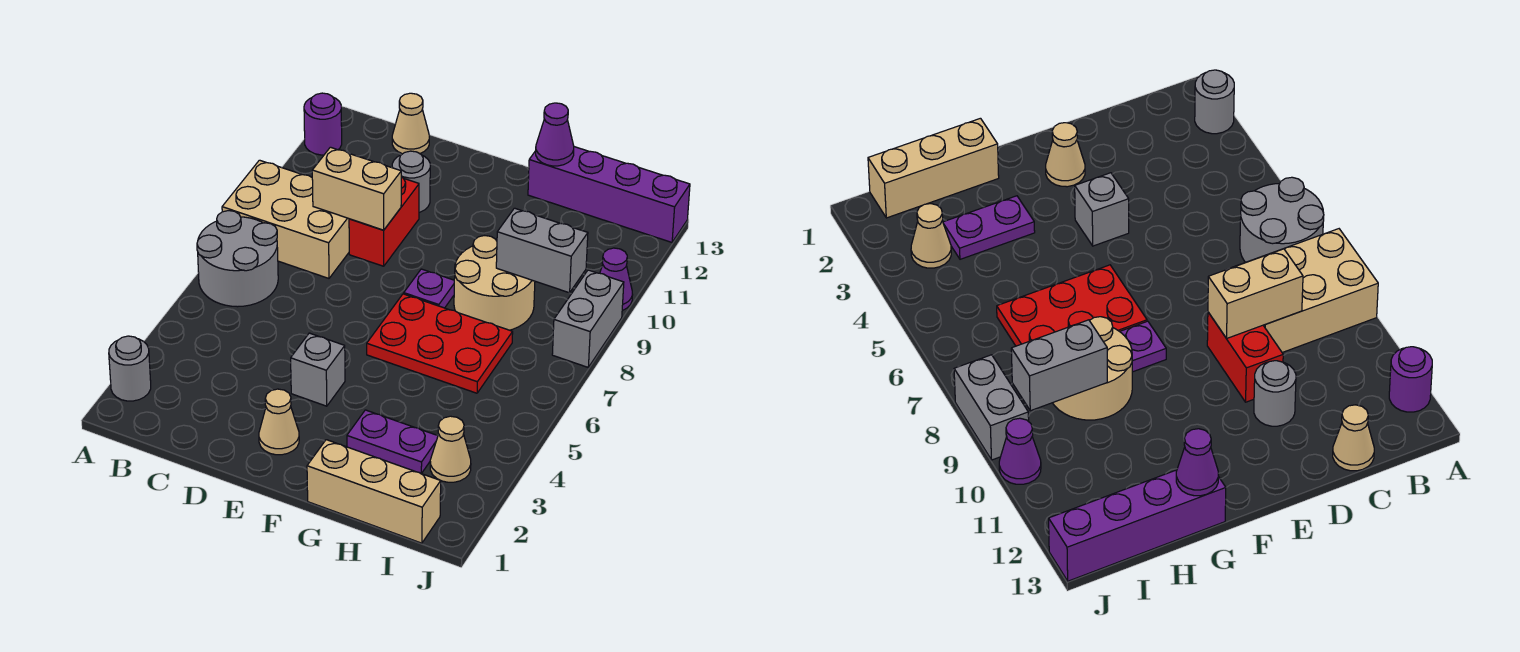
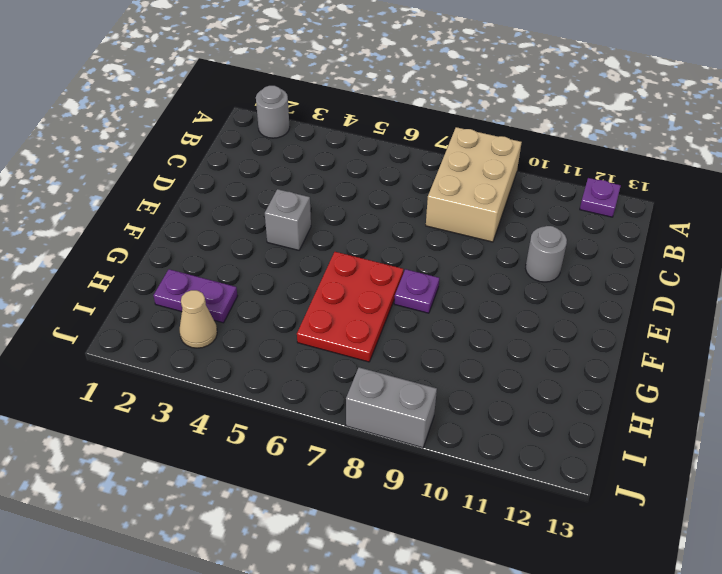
purple plate A12 level 1 -> purple round brick A12 level 1
purple plate H2:H3 level 1 -> purple plate G3:H3 level 1
none -> grey round brick A6:B7 level 1
none -> tan cone C13 level 1
none -> red brick D9:D10 level 1

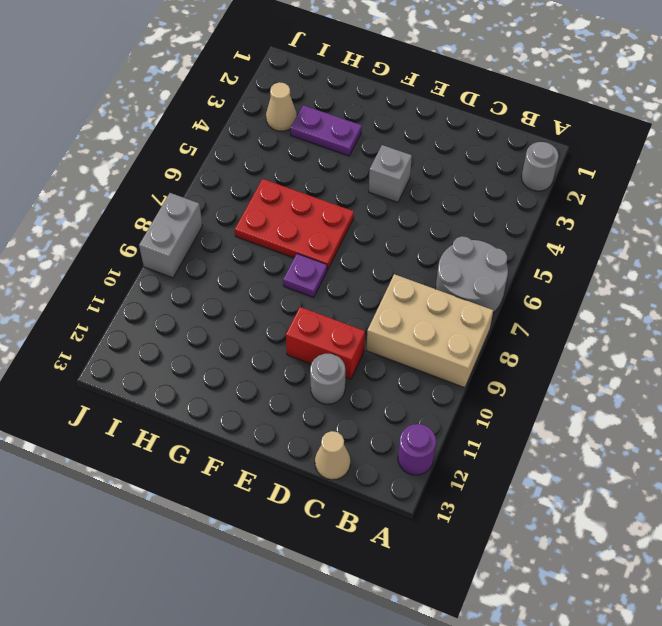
red brick D10:E10 level 1 -> red brick D9:D10 level 1
none -> tan cone E2 level 1
none -> tan brick G1:I1 level 1
none -> tan round brick G8:H9 level 1

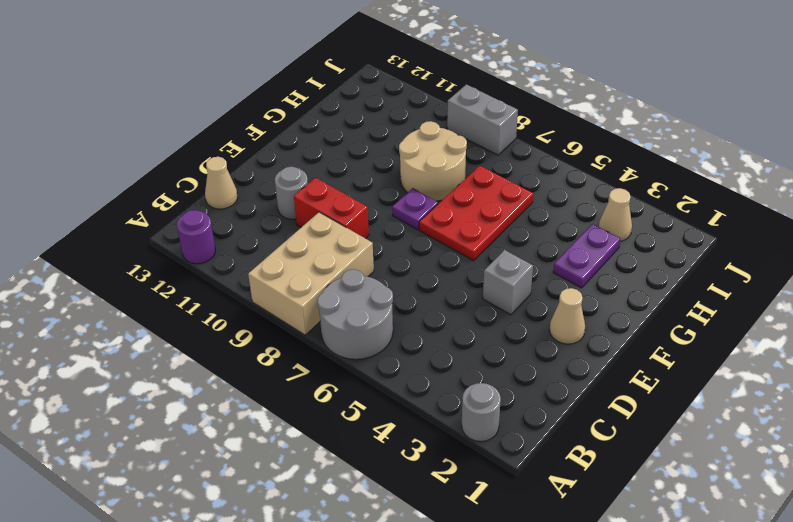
none -> tan brick G1:I1 level 1
none -> purple brick G13:J13 level 1
none -> purple cone J10 level 1

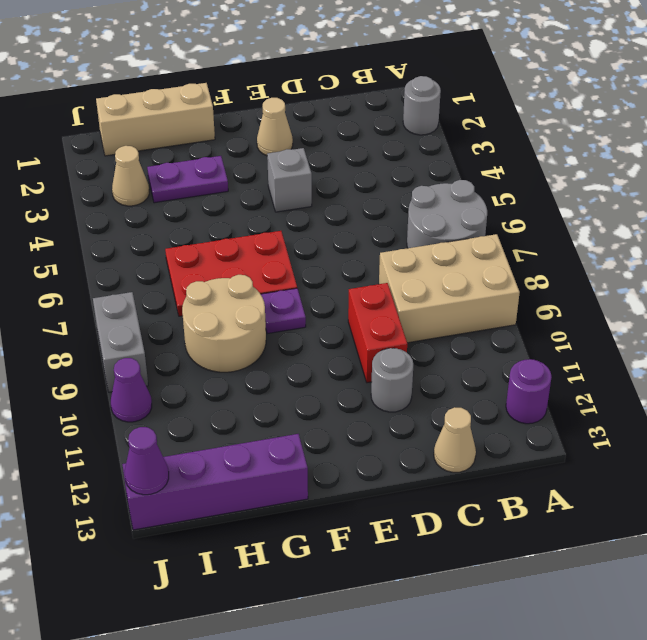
purple cone J13 level 2 -> purple cone G13 level 2
none -> tan brick C9:D9 level 2
none -> grey brick H9:I9 level 2

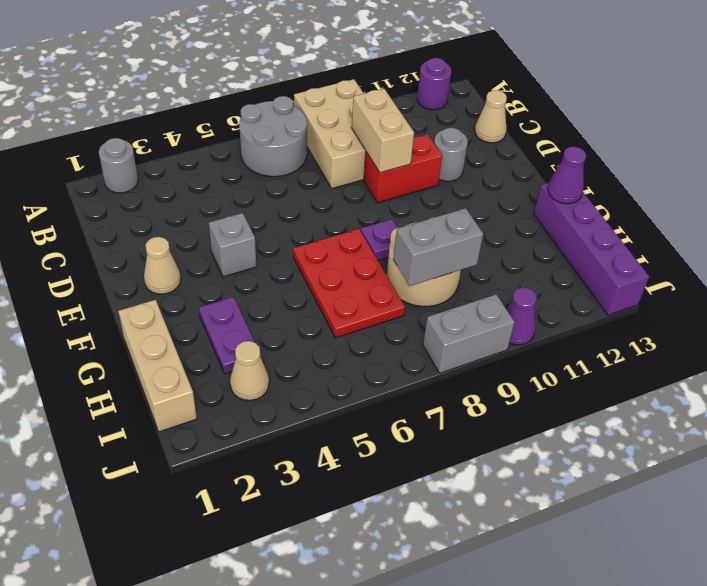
grey brick H8:H9 level 2 -> grey brick H9:I9 level 2

